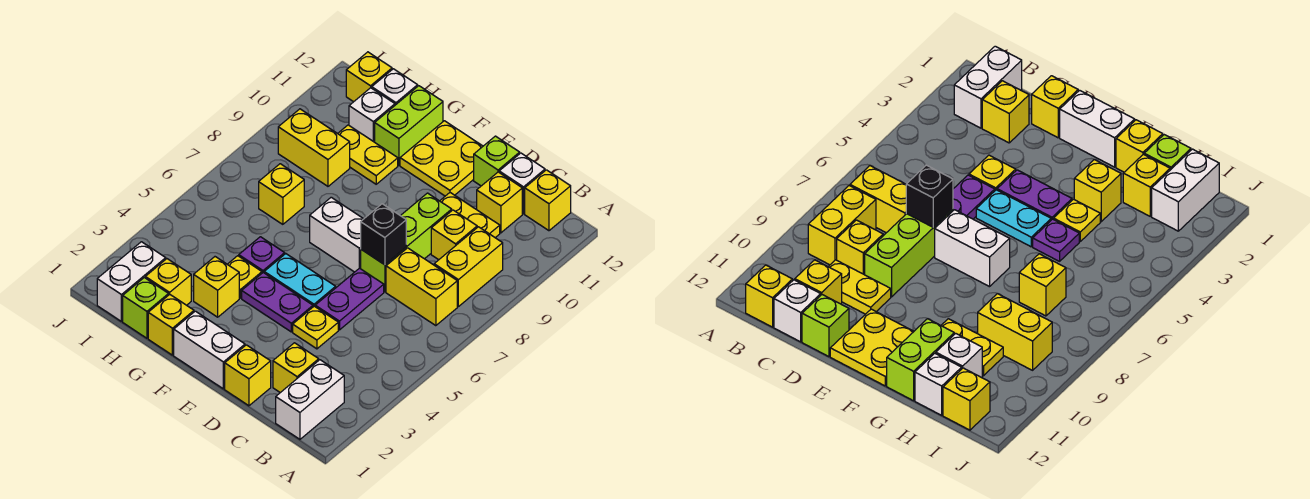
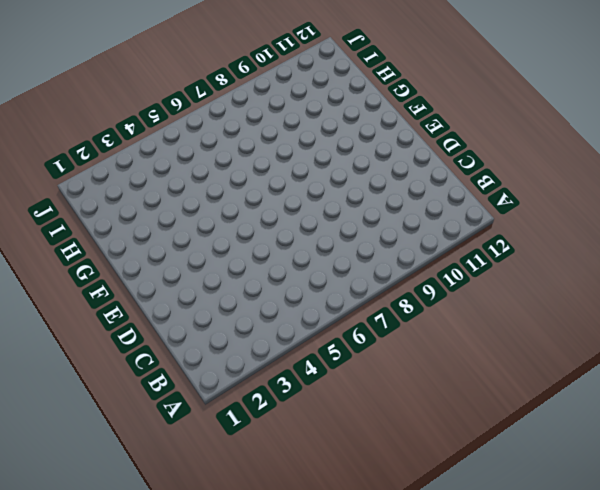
none -> white brick B1:B2 level 1
none -> yellow brick B7:C7 level 1
none -> yellow brick B8:B9 level 1
none -> yellow brick B12 level 1

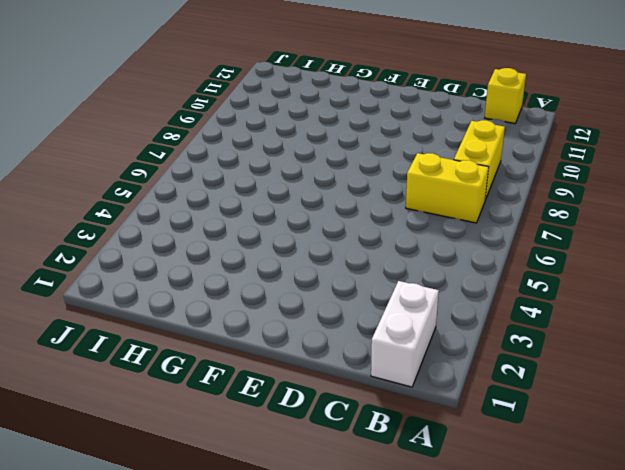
none -> yellow brick C2 level 1
none -> yellow brick C9 level 1
none -> yellow plate C10:D10 level 1
none -> yellow brick C11 level 1

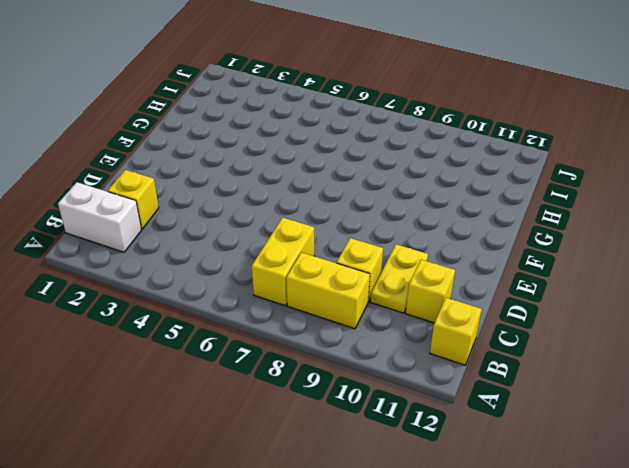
none -> white brick C12 level 1
none -> yellow brick D1 level 1
none -> yellow plate D4 level 1
none -> purple plate D5:D6 level 1

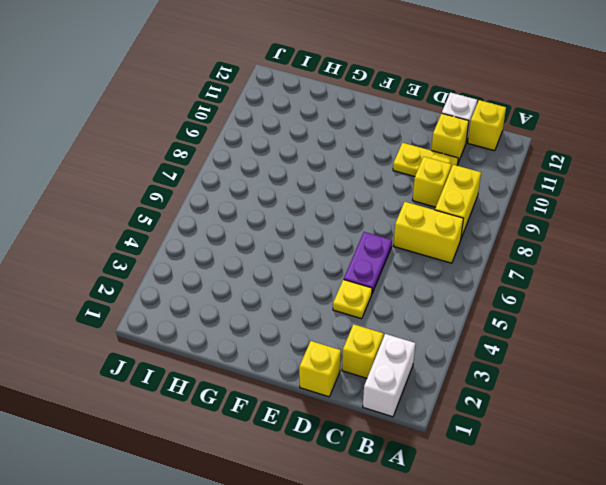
none -> lime brick D7:D9 level 1
none -> lime brick D12 level 1
none -> white brick E1:F1 level 1
none -> purple plate E4:F4 level 1

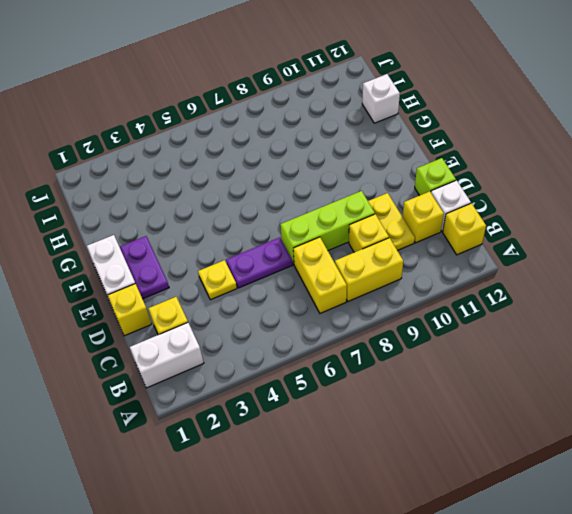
purple plate E2:F2 level 1 -> purple plate E4:F4 level 1
none -> cyan plate E5:F5 level 1
none -> white brick E7:F7 level 1
none -> yellow plate E11:F12 level 1
none -> yellow brick G1 level 1

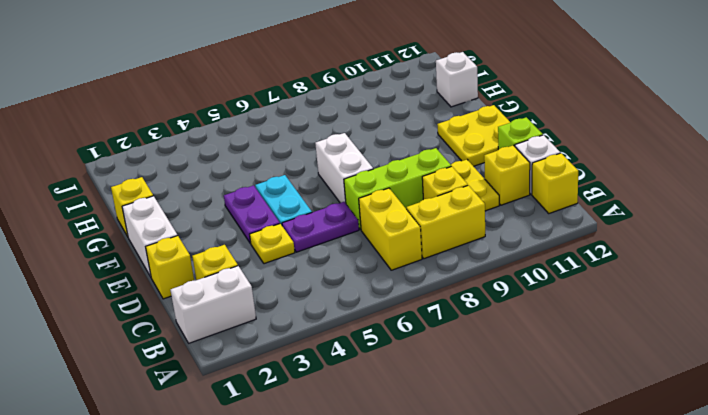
none -> yellow brick G3 level 1
none -> yellow plate G4 level 1
none -> purple plate G5 level 1
none -> yellow plate G10:H10 level 1

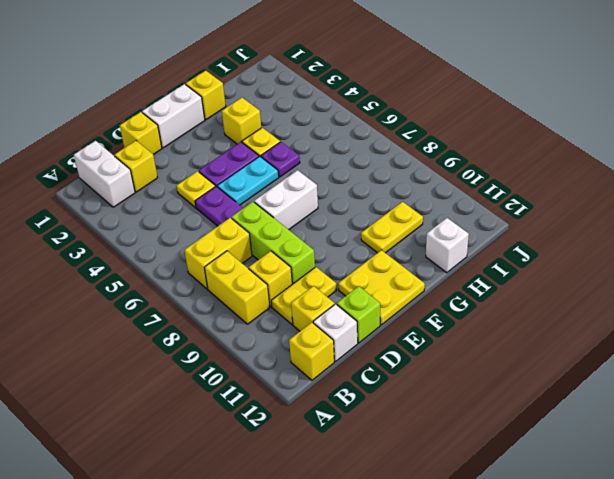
none -> lime brick G11:G12 level 1
none -> lime brick H1 level 1
none -> yellow brick H2 level 1
none -> yellow brick H7 level 1

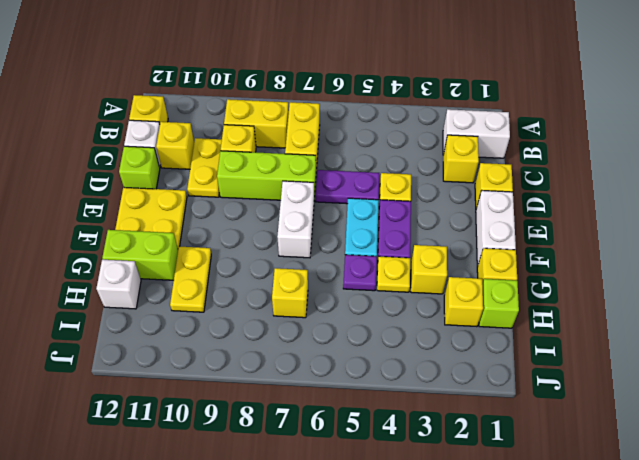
none -> yellow brick H9:I9 level 1
none -> white brick H11 level 1
none -> white brick I1:I2 level 1
none -> yellow brick I12 level 1

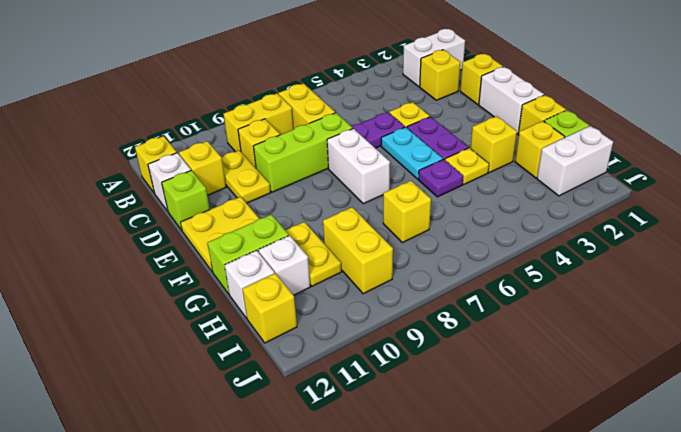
none -> black brick D7 level 2

